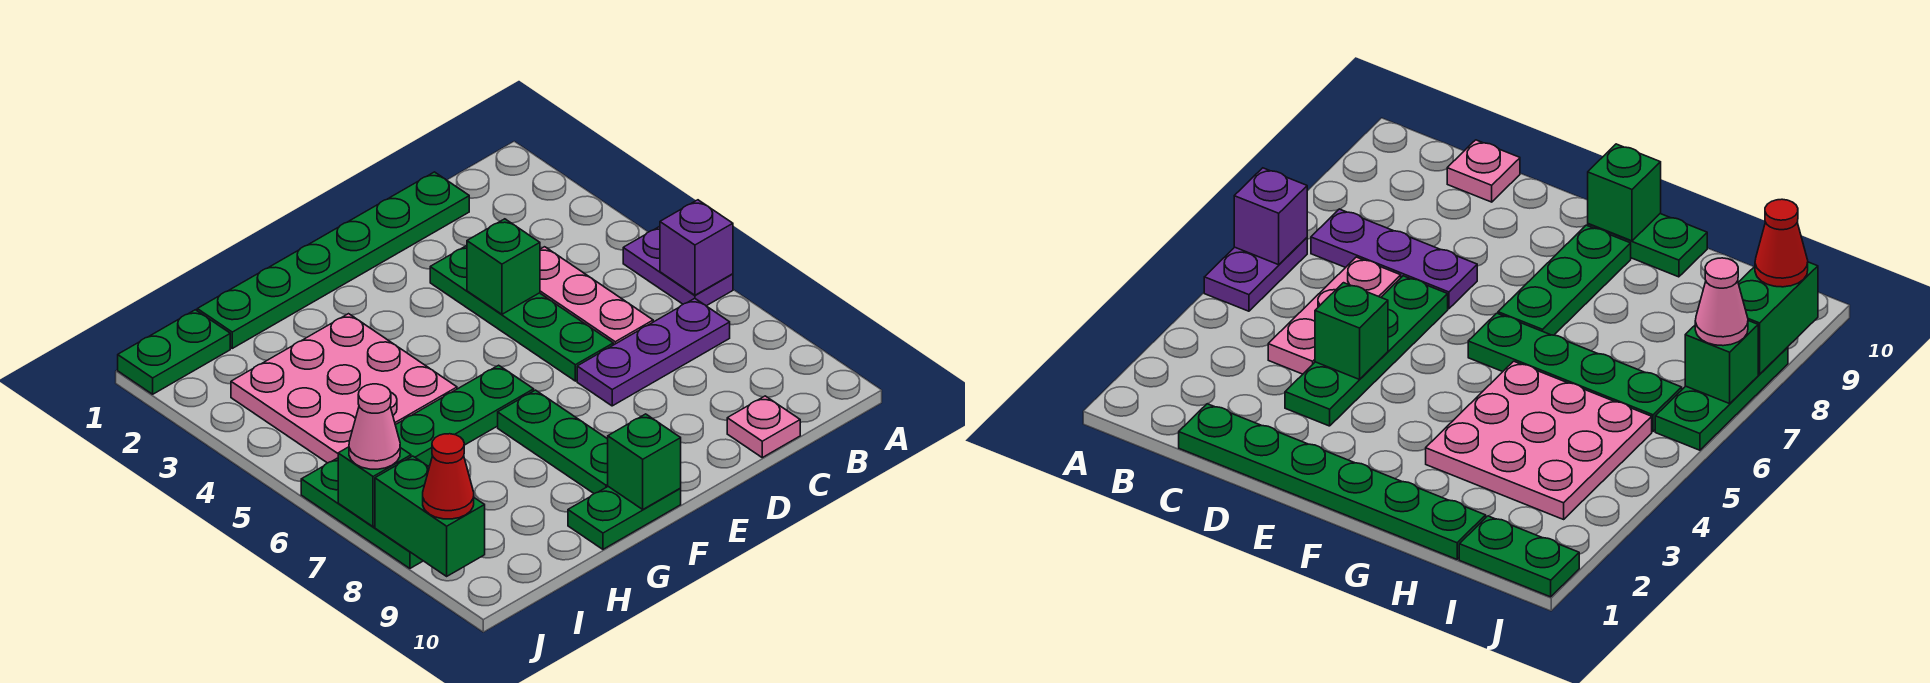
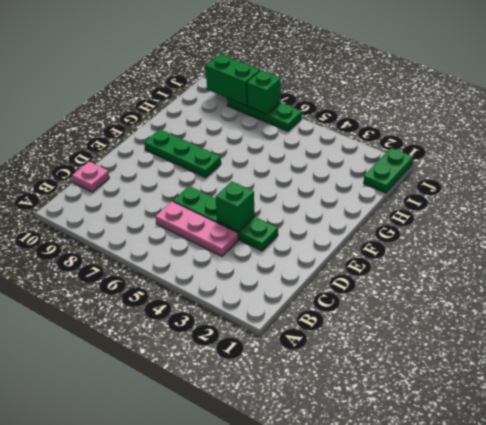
none -> purple plate A5:A6 level 1
none -> purple plate B7:D7 level 1
none -> green plate C1:H1 level 1

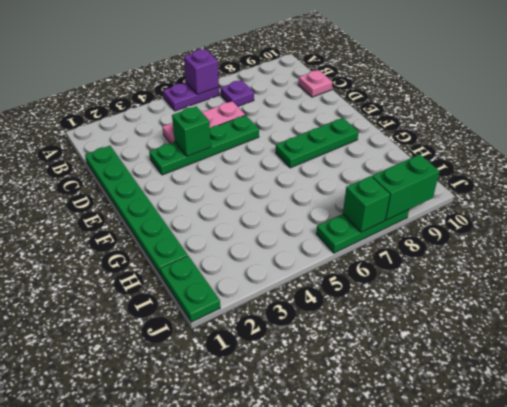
purple plate B7 level 1 -> purple plate B7:D7 level 1
none -> green plate F6:I6 level 1
none -> green plate F10:G10 level 1
none -> pink plate G3:I5 level 1

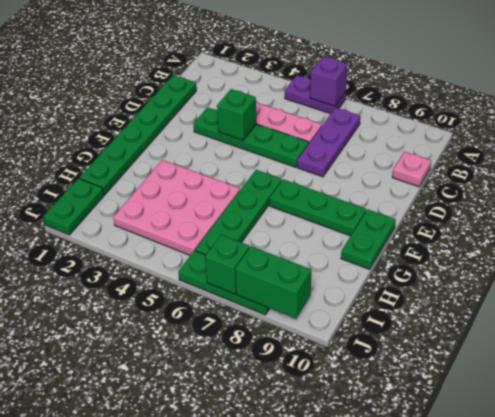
none -> green brick F10 level 2
none -> pink cone J7 level 3
none -> red cone J9 level 3

